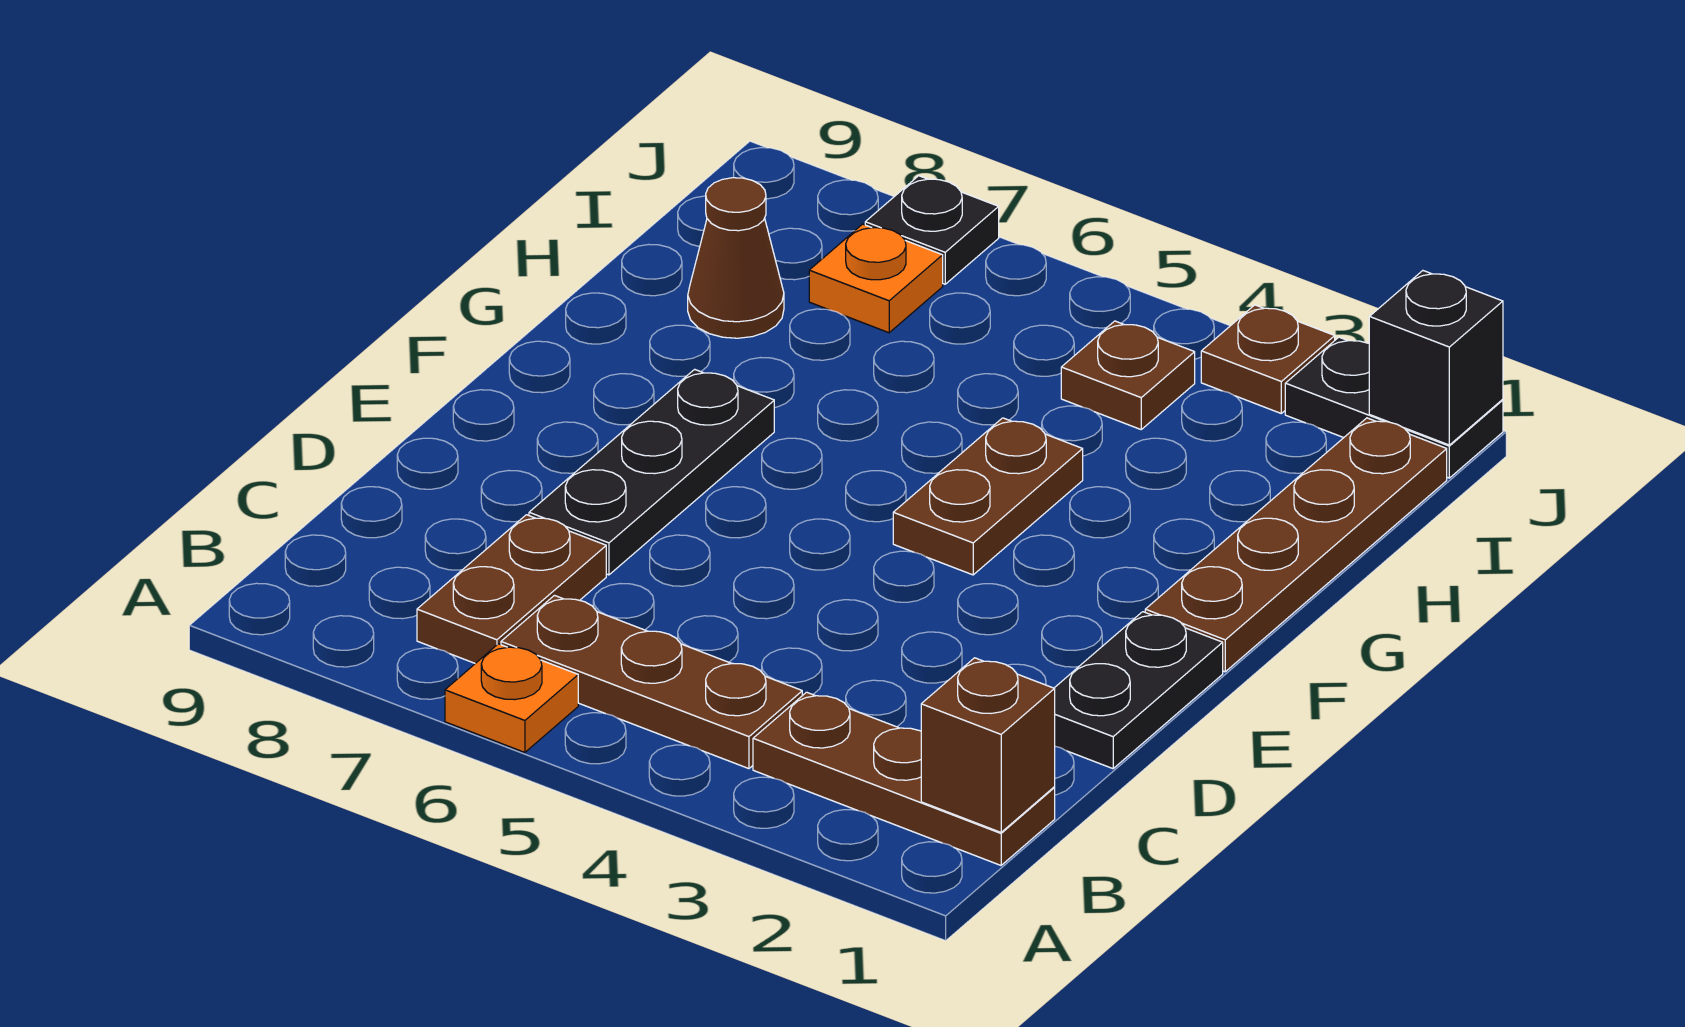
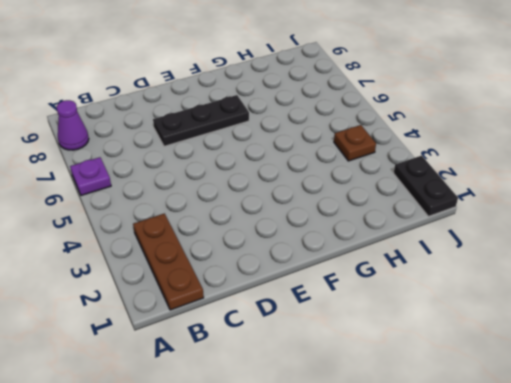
purple plate A6 level 1 -> orange plate A6 level 1
purple cone A8 level 1 -> none
none -> brown plate B4:B6 level 1
none -> brown plate B7:C7 level 1
none -> black plate D1:E1 level 1

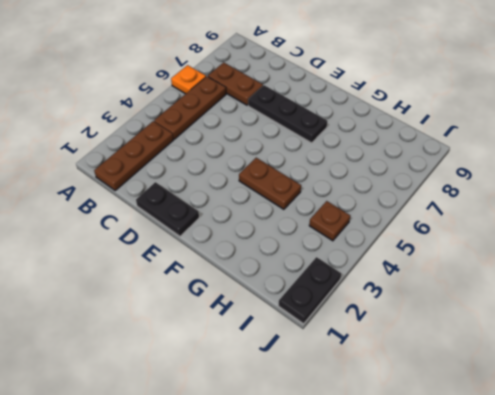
none -> brown plate F1:I1 level 1
none -> brown cone H8 level 1
none -> orange plate I7 level 1

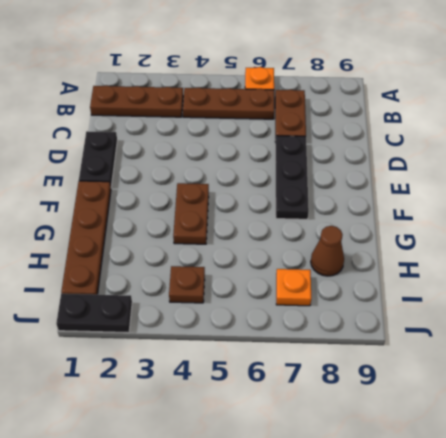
none -> brown plate J3 level 1
none -> black plate J7 level 1
none -> brown brick B1 level 2

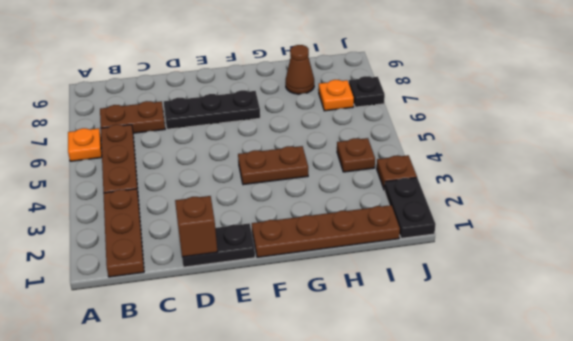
brown brick D1 level 2 -> brown brick B1 level 2
none -> black brick J1 level 2

